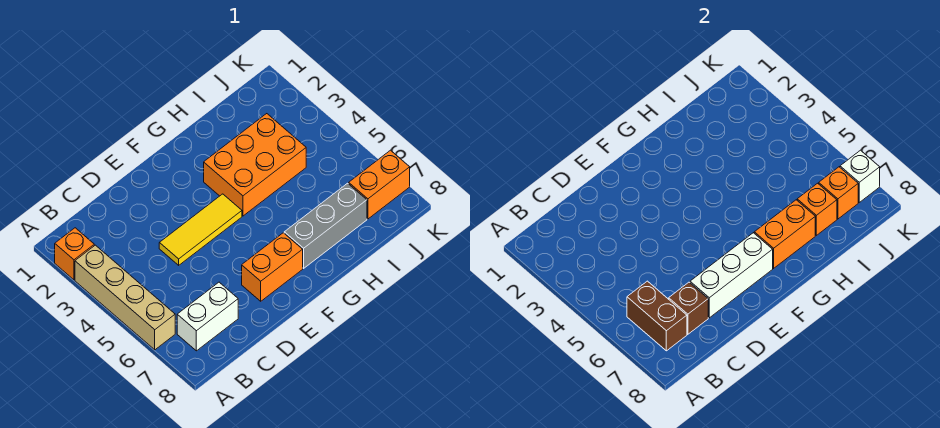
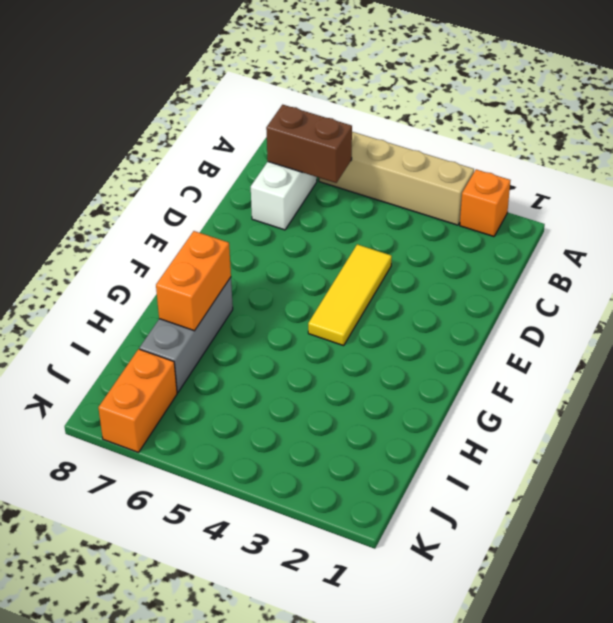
none -> orange brick E7:F7 level 1
none -> orange brick G3:I4 level 1
none -> brown brick C7 level 2

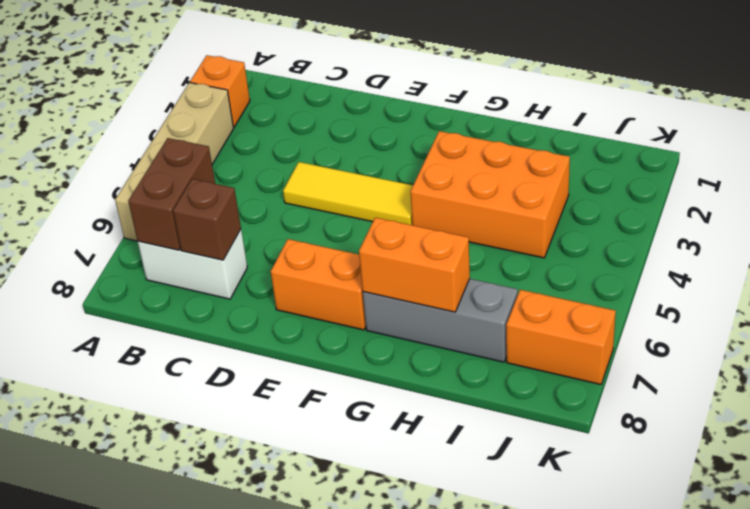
none -> white brick D7:F7 level 2
none -> orange brick I7 level 2
none -> orange brick J7 level 2

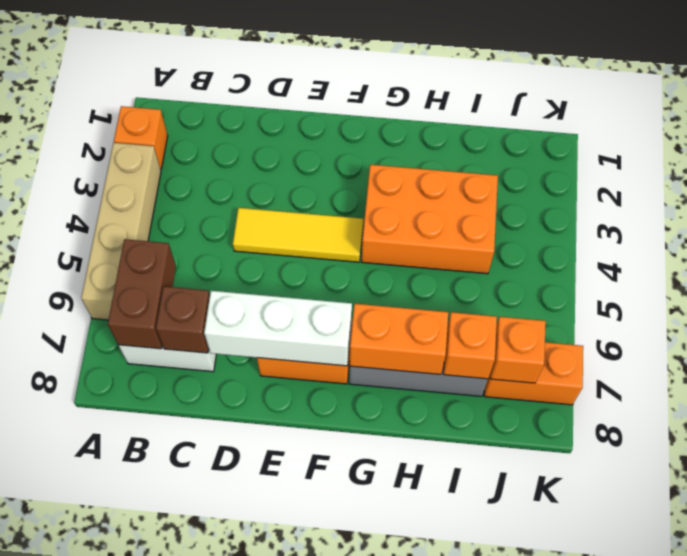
none -> white brick K7 level 2

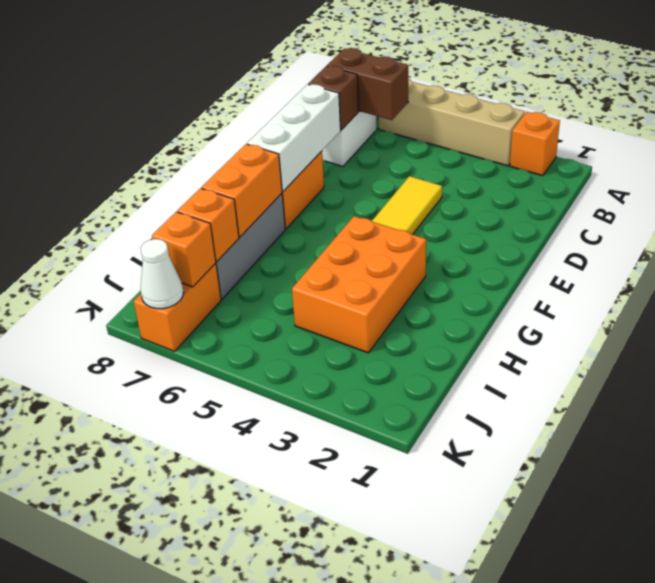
white cone K7 level 2 -> white brick K7 level 2

